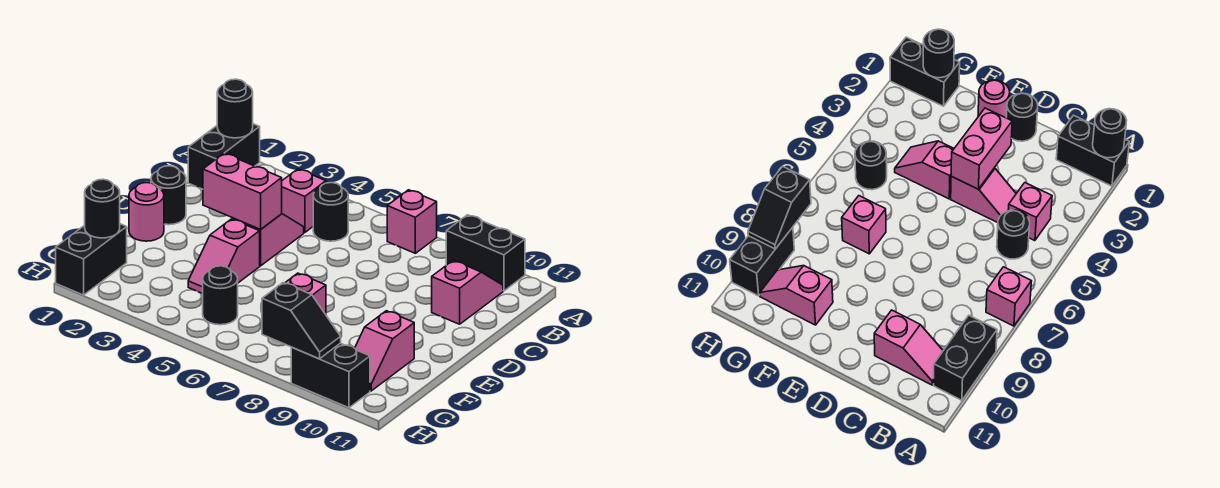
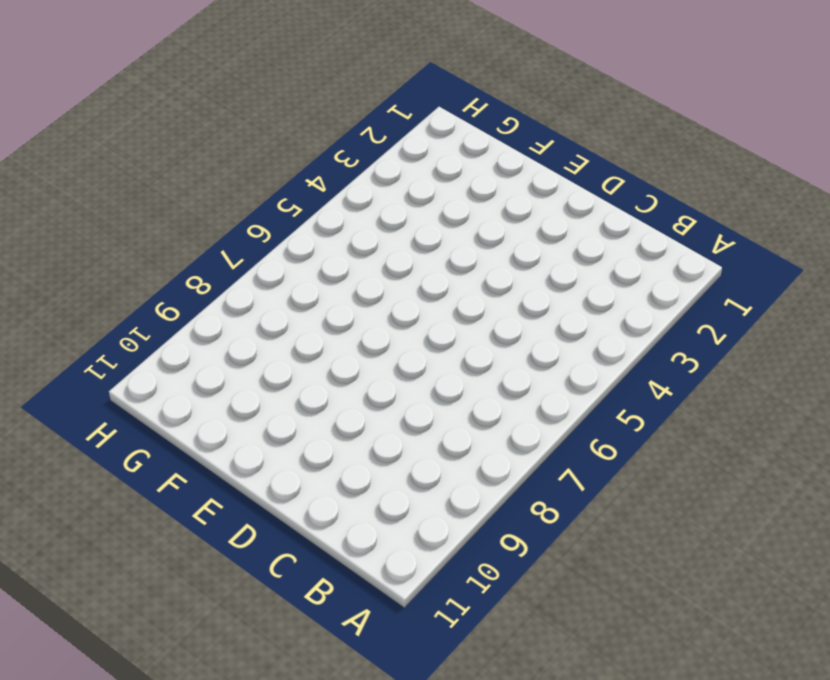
none -> black brick A1:B1 level 1
none -> pink brick A7 level 1
none -> black brick A9:A10 level 1

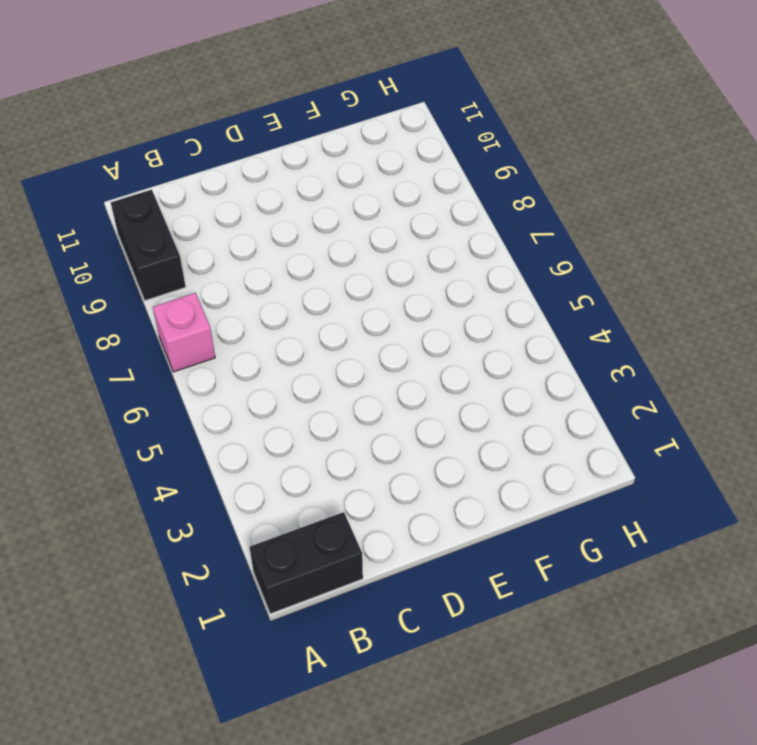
none -> pink brick B4 level 1
none -> black round brick B5 level 1
none -> pink slope B10:C10 level 1 top C

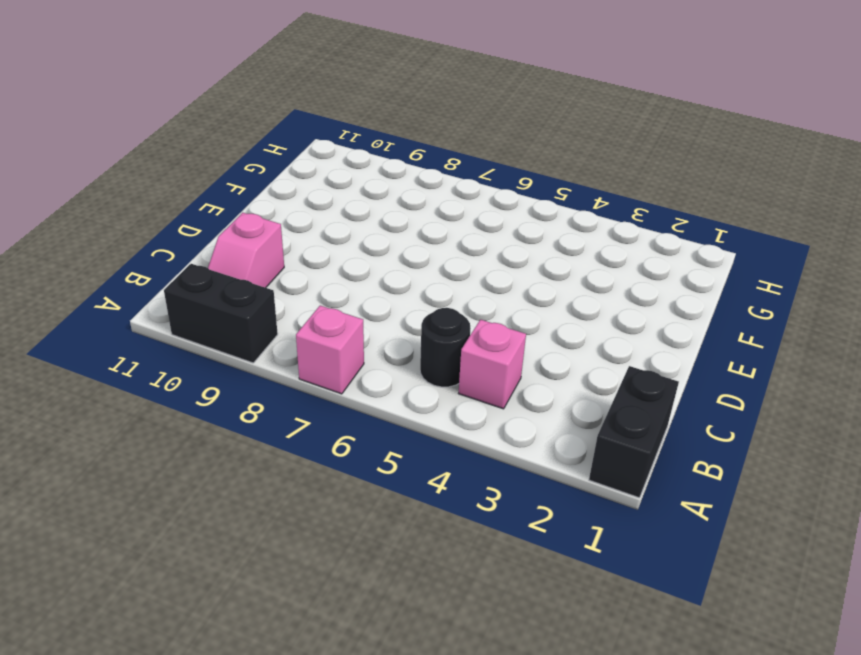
none -> pink slope C4:D4 level 1 top D
none -> black round brick D1 level 1
none -> pink round brick E1 level 1

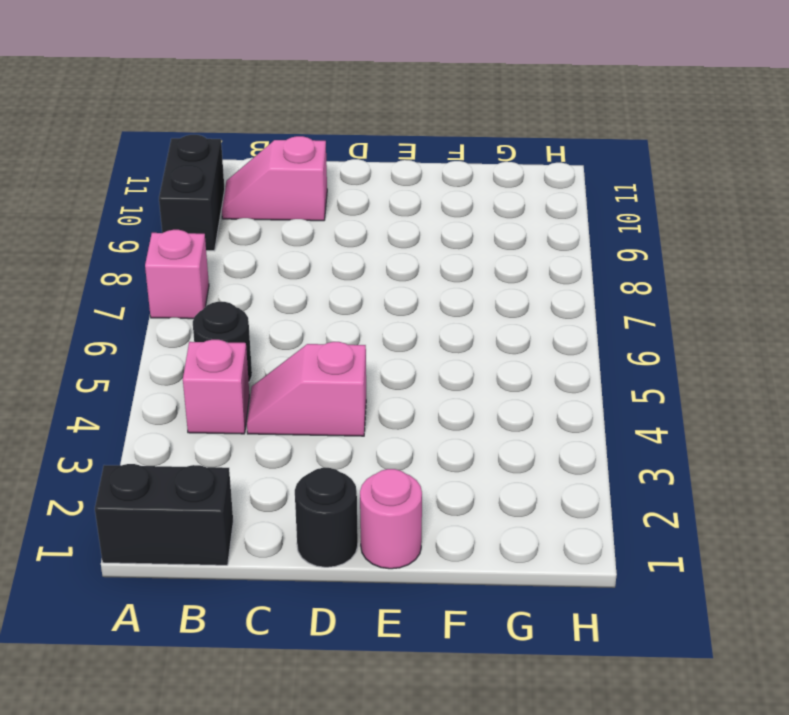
none -> pink slope E4:F4 level 1 top E
none -> pink brick F7 level 1
none -> pink slope F10:G10 level 1 top F

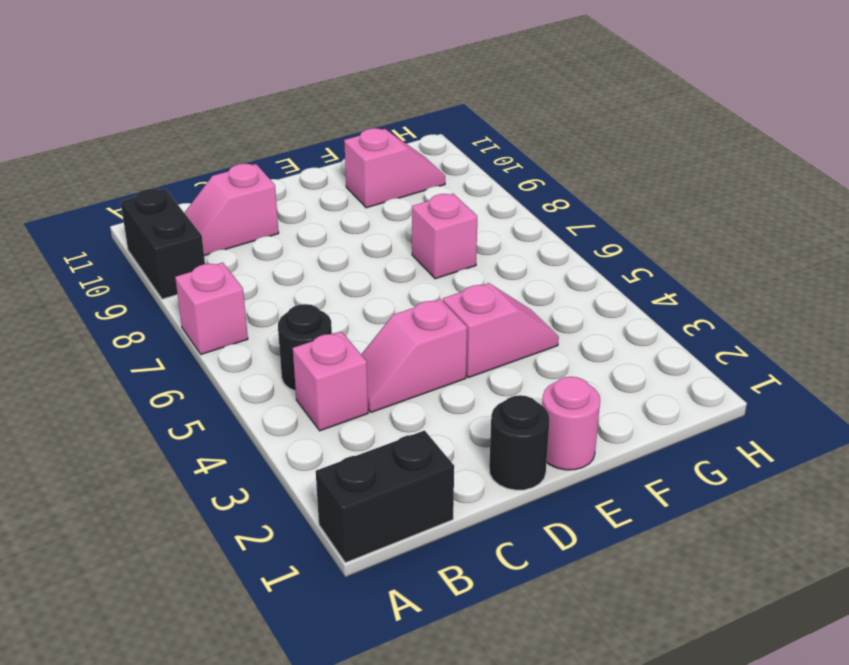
none -> black brick G1:H1 level 1
none -> black round brick G5 level 1
none -> black brick H9:H10 level 1

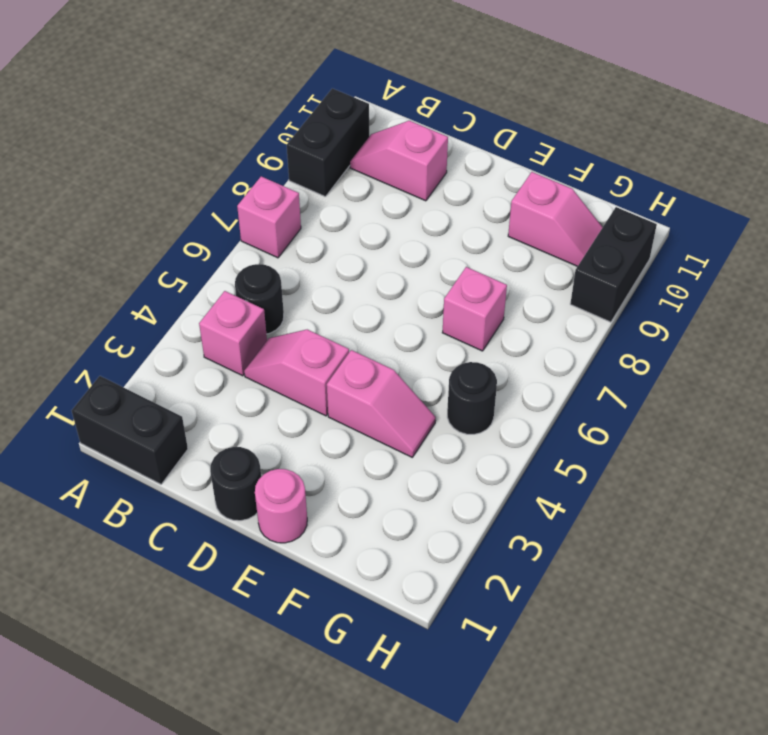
none -> black brick G1:H1 level 1
none -> black round brick A1 level 2
none -> pink brick D3:D4 level 2

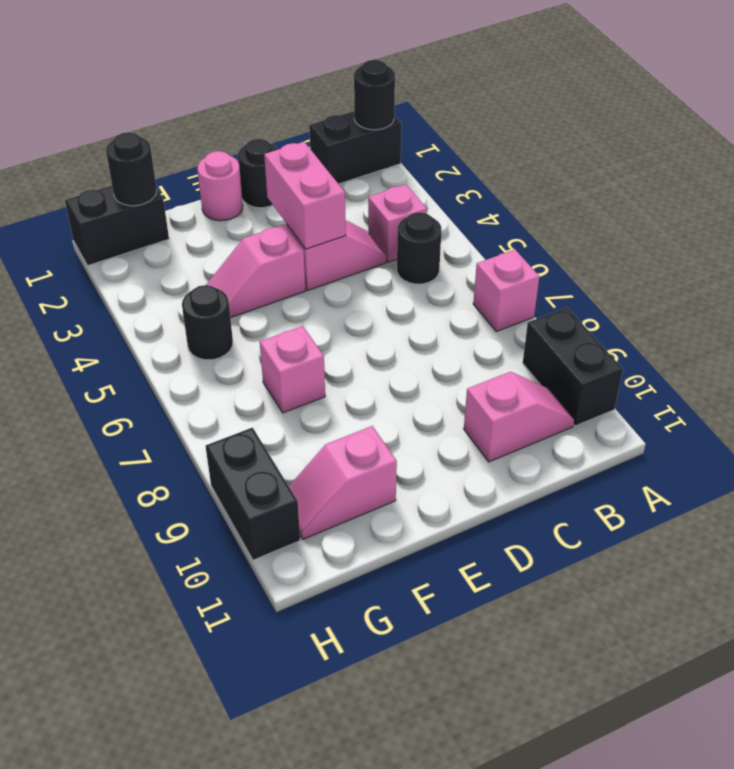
none -> black slope H8:H9 level 2 top 8

